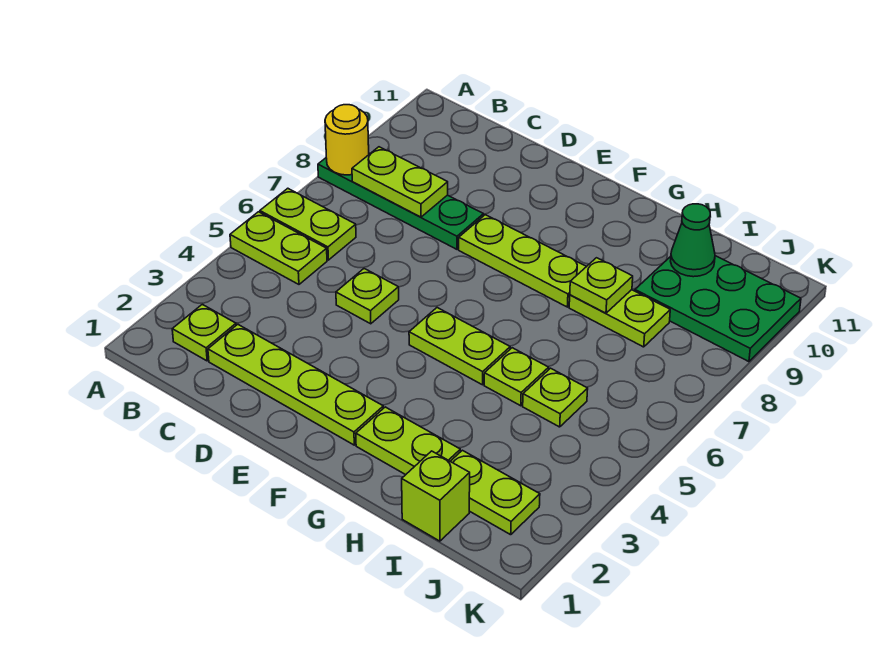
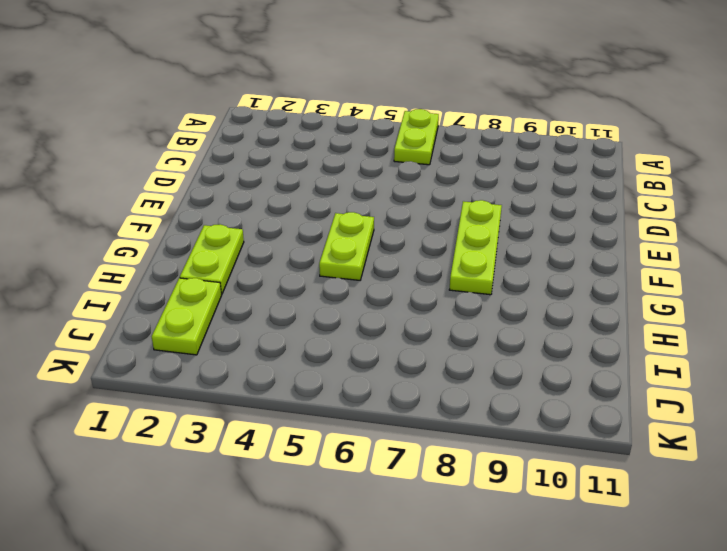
none -> lime plate A5:B5 level 1
none -> green plate A8:D8 level 1
none -> lime plate B2 level 1

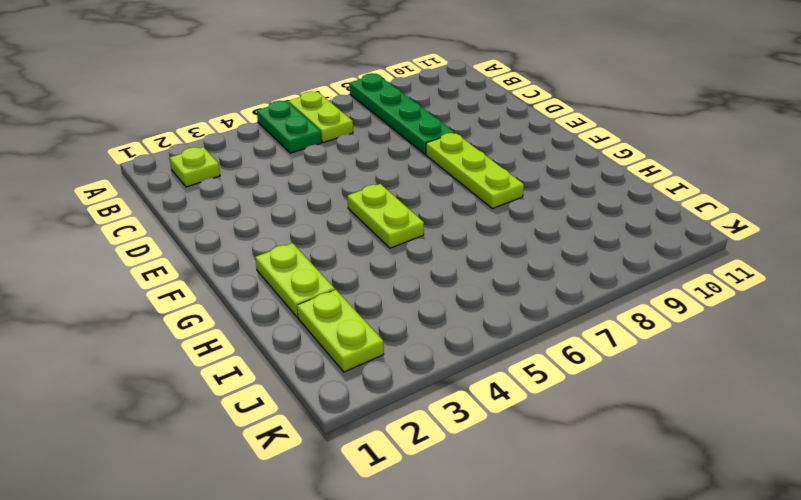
green plate A5:B5 level 1 -> lime plate A5:B5 level 1
none -> lime plate C2:F2 level 1
none -> lime plate D5 level 1
none -> lime plate H5 level 1

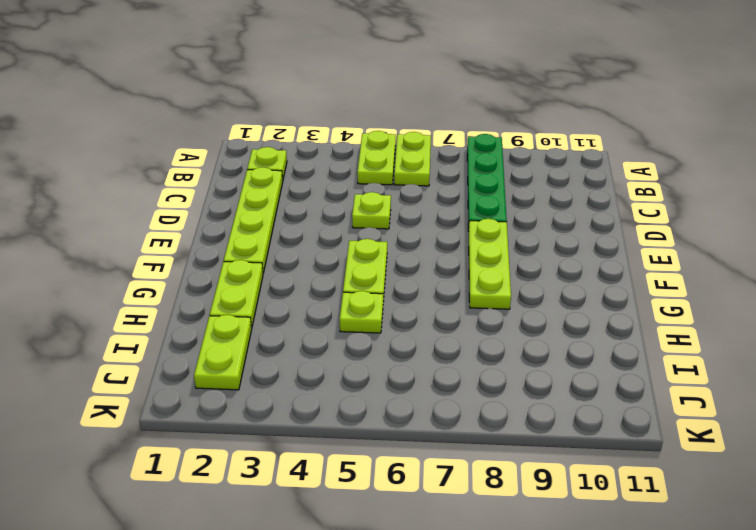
none -> lime plate H8:I8 level 1
none -> lime brick I1 level 1
none -> lime plate I5 level 1

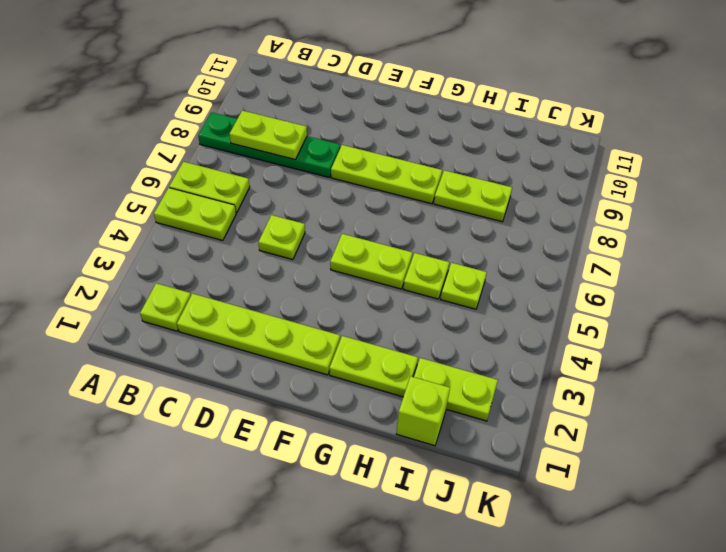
none -> green plate I9:K10 level 1
none -> yellow round brick A8 level 2
none -> lime plate H8 level 2

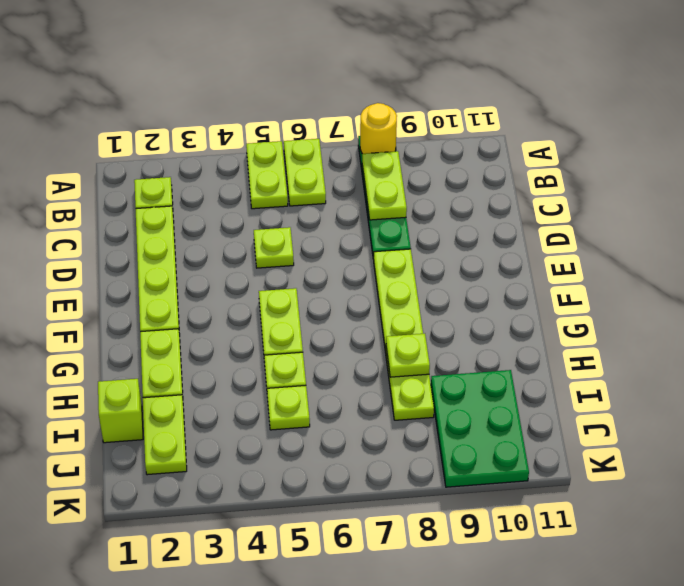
none -> green cone I10 level 2

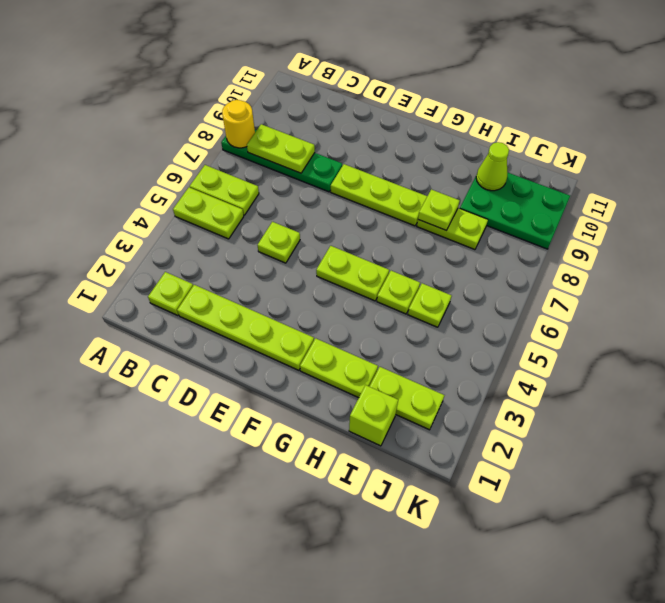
lime cone I10 level 2 -> green cone I10 level 2

